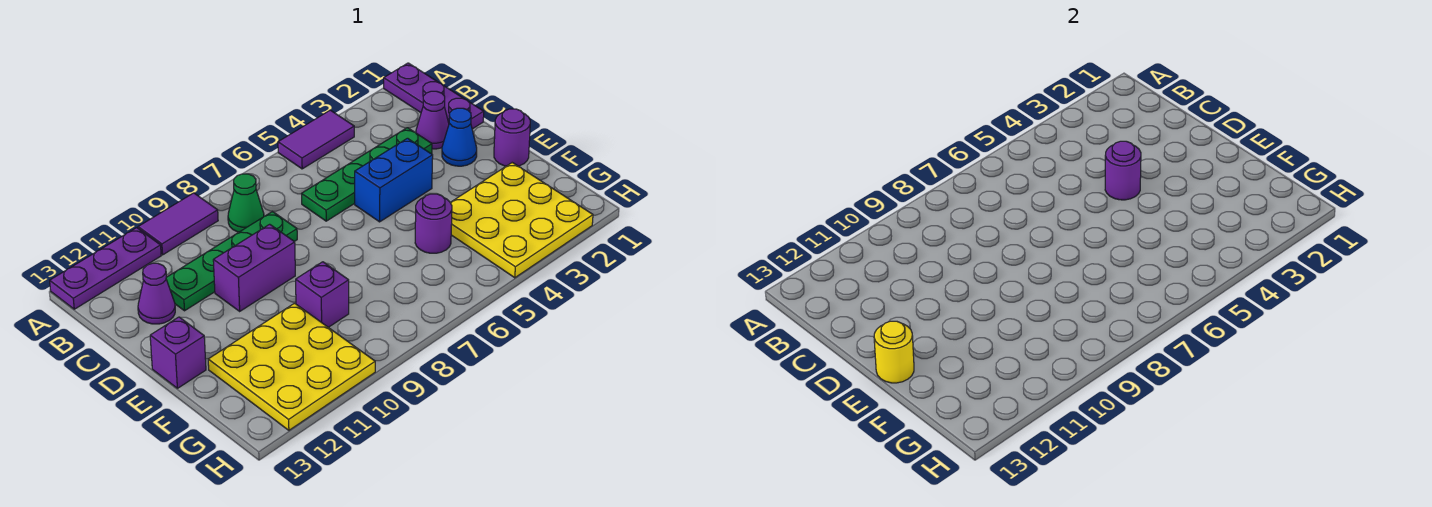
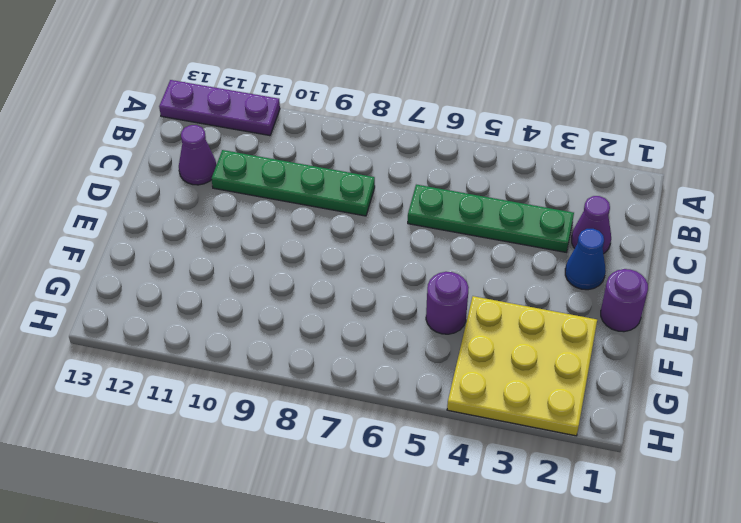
none -> purple plate A1:C1 level 1
none -> purple tile A4:A5 level 1
none -> purple tile A9:A10 level 1

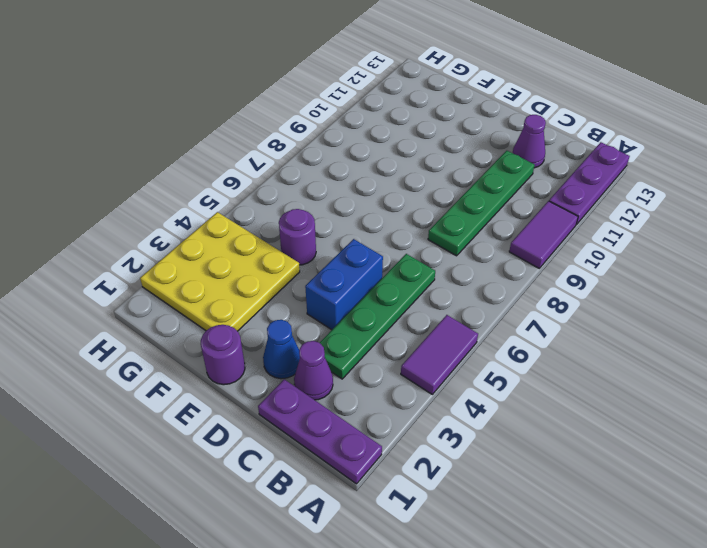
none -> green cone B8 level 1
none -> purple brick D9:D10 level 1
none -> purple brick E13 level 1

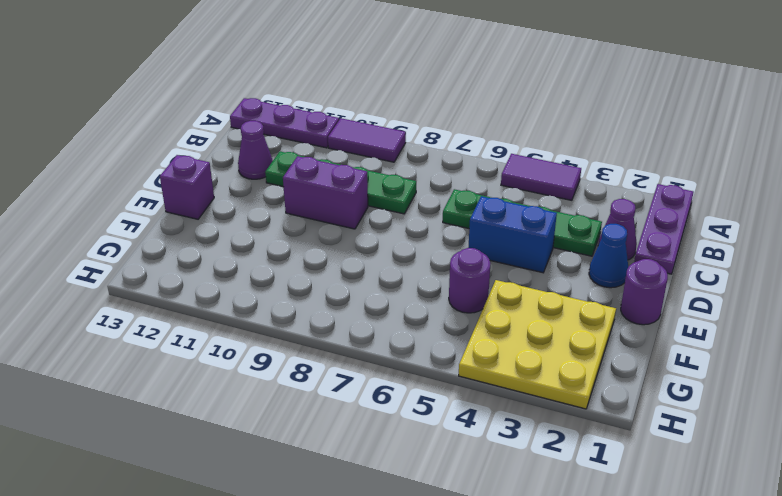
none -> green cone B8 level 1
none -> purple brick F9 level 1
none -> yellow plate F10:H12 level 1

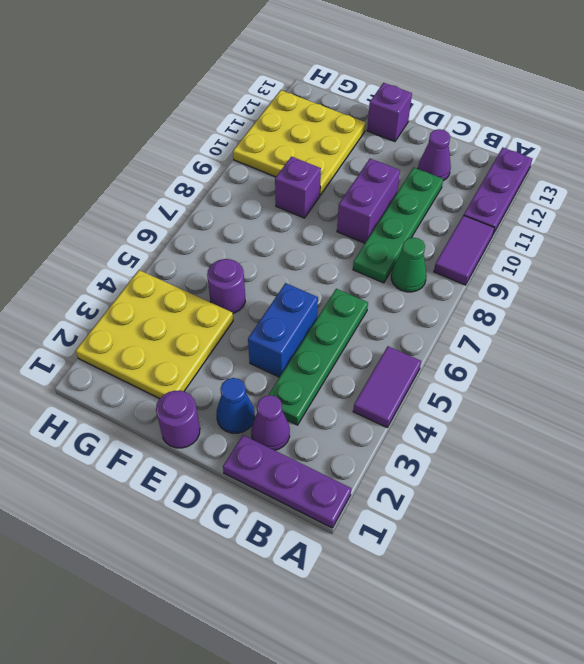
none -> purple round brick D4 level 2
none -> yellow round brick E13 level 2

